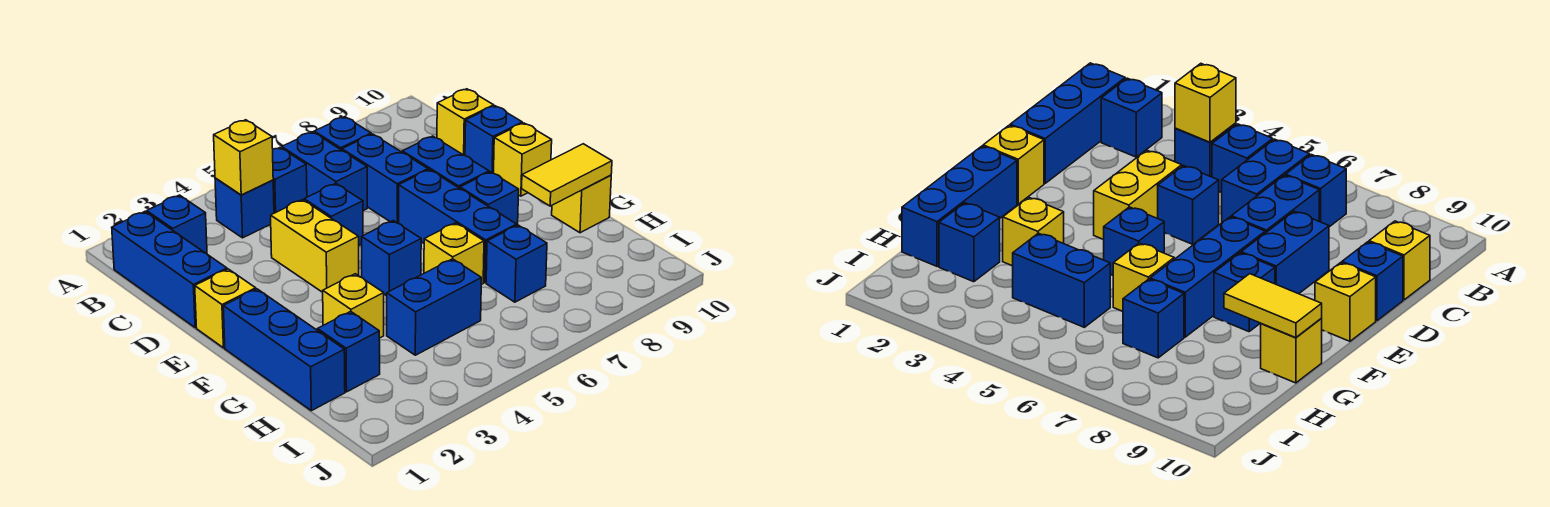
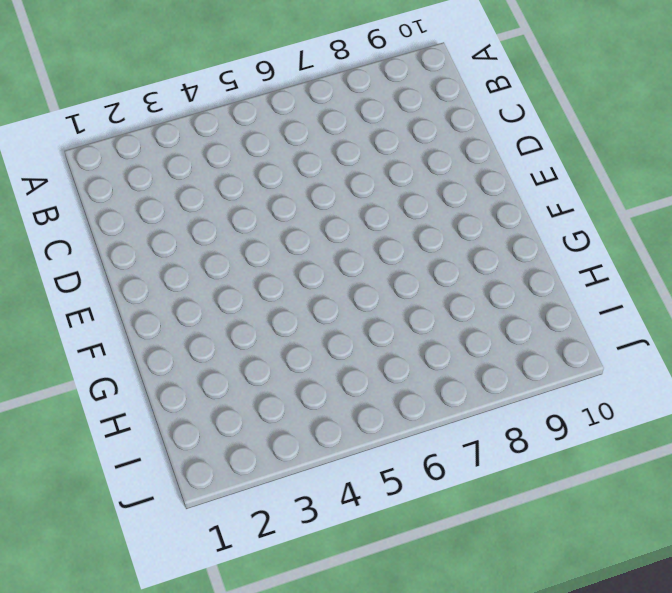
none -> blue brick B1:D1 level 1
none -> blue brick B2 level 1
none -> blue brick B4 level 1

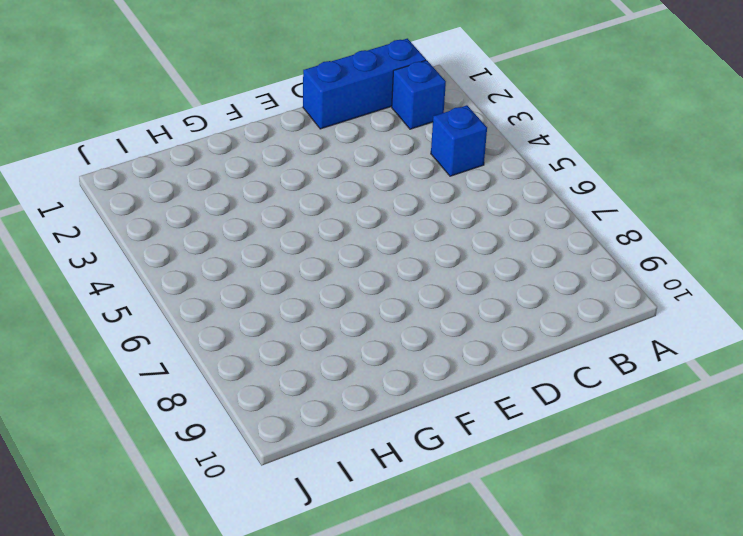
none -> blue brick B5 level 1
none -> blue brick B6:C6 level 1
none -> blue brick B7 level 1

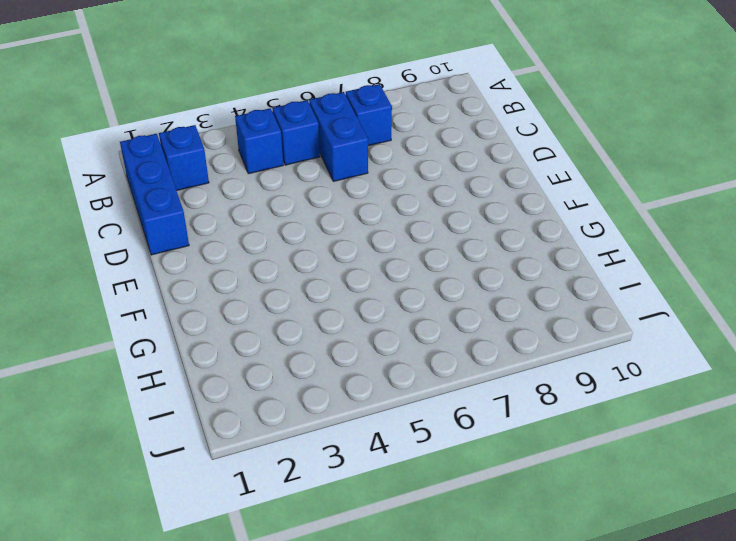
none -> blue brick C7:D7 level 1
none -> yellow brick C10 level 1
none -> yellow brick D4:E4 level 1

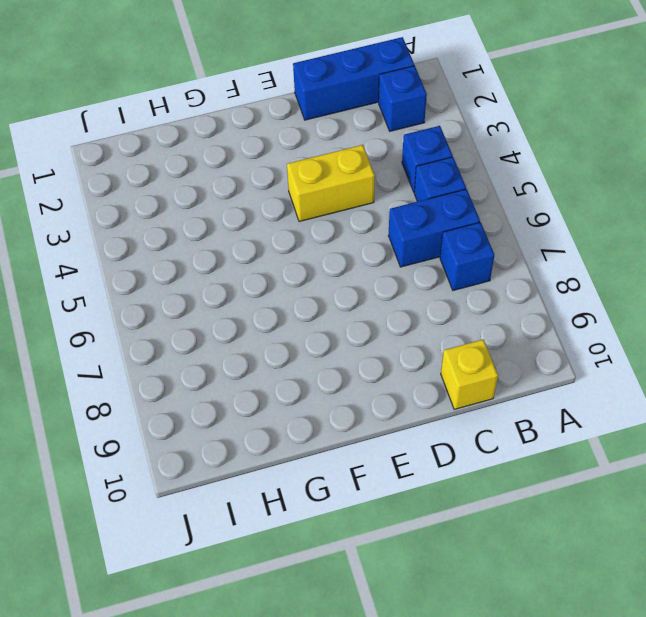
none -> blue brick C7:D7 level 1
none -> blue brick D5 level 1
none -> blue brick D8:E8 level 1

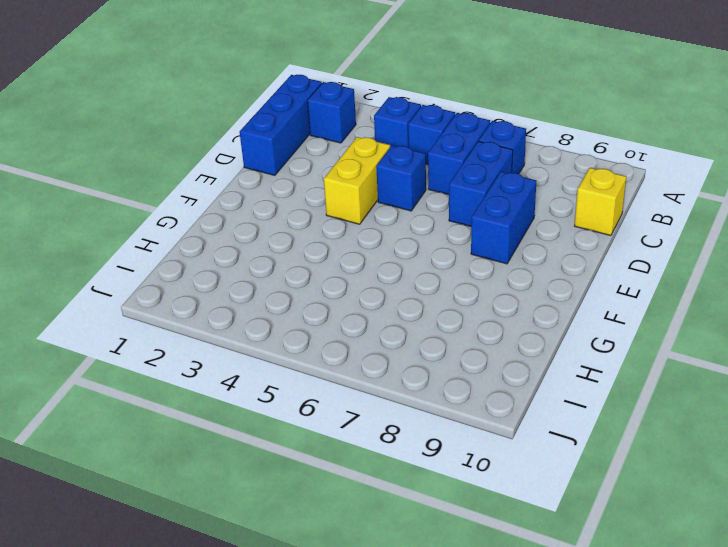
none -> blue brick D10 level 1
none -> yellow brick E1 level 1
none -> blue brick E7:G7 level 1

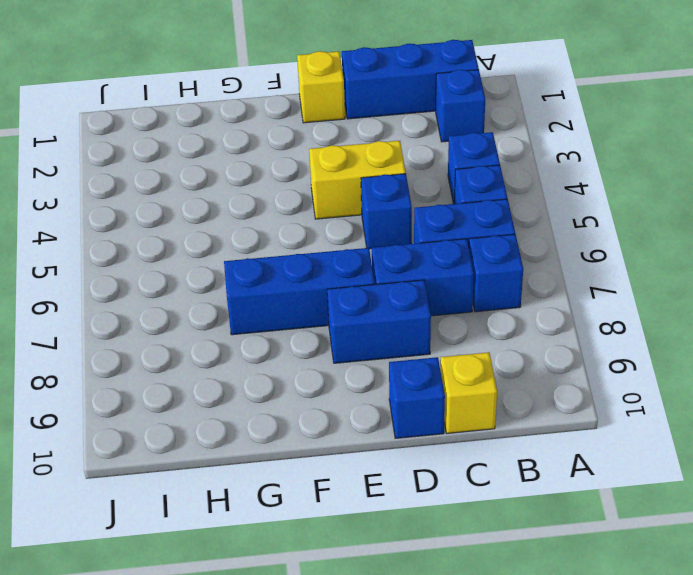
none -> yellow brick E10 level 1
none -> blue brick F1:H1 level 1
none -> blue brick F5 level 1

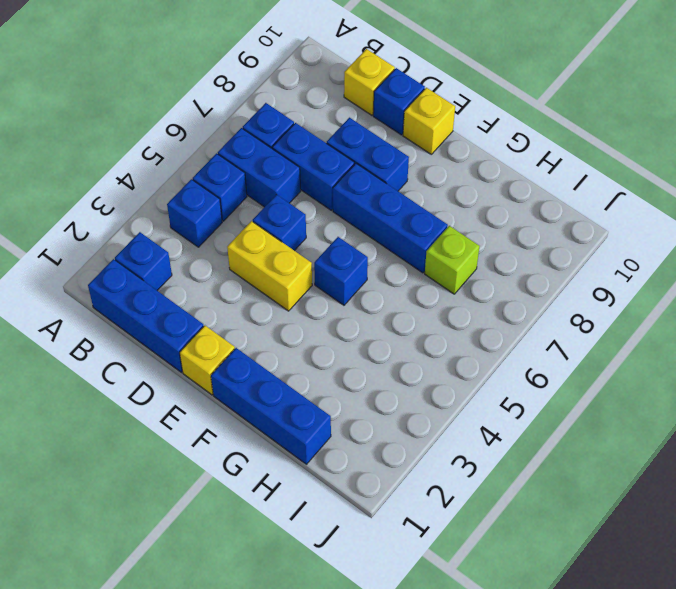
lime brick H7 level 1 -> blue brick H7 level 1
none -> blue brick F8 level 1
none -> yellow brick G3 level 1
none -> yellow brick G6 level 1

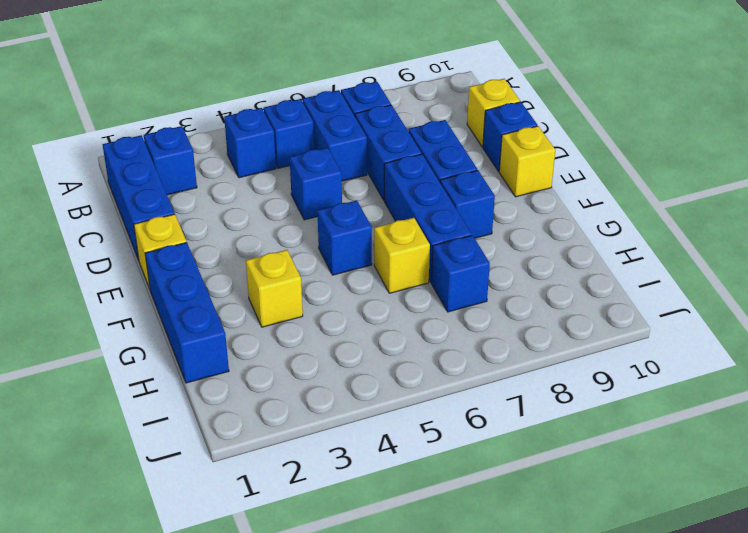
none -> yellow brick D4:E4 level 1
none -> yellow brick G10 level 1
none -> blue brick H2 level 1

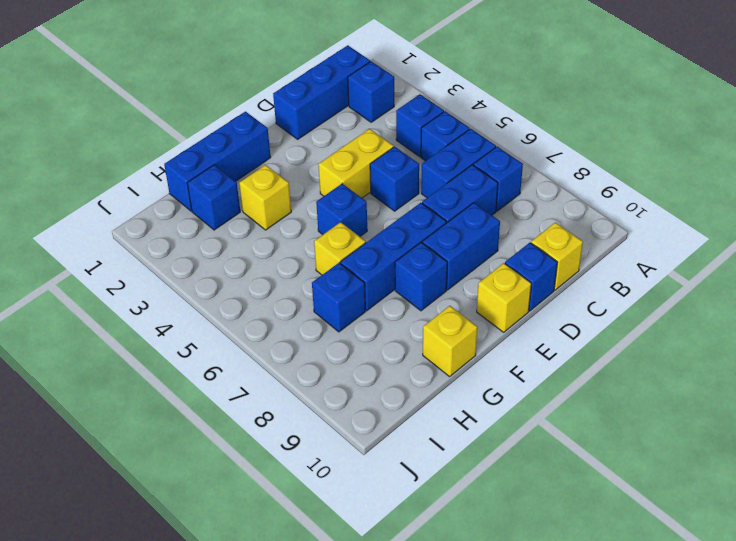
none -> yellow brick E1 level 1
none -> blue brick H4:H5 level 1
none -> yellow brick B4 level 2

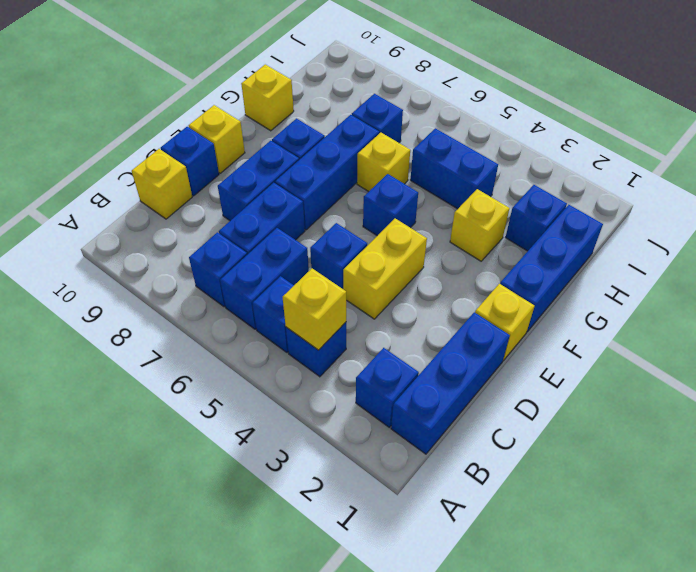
none -> yellow tile G9:G10 level 2

